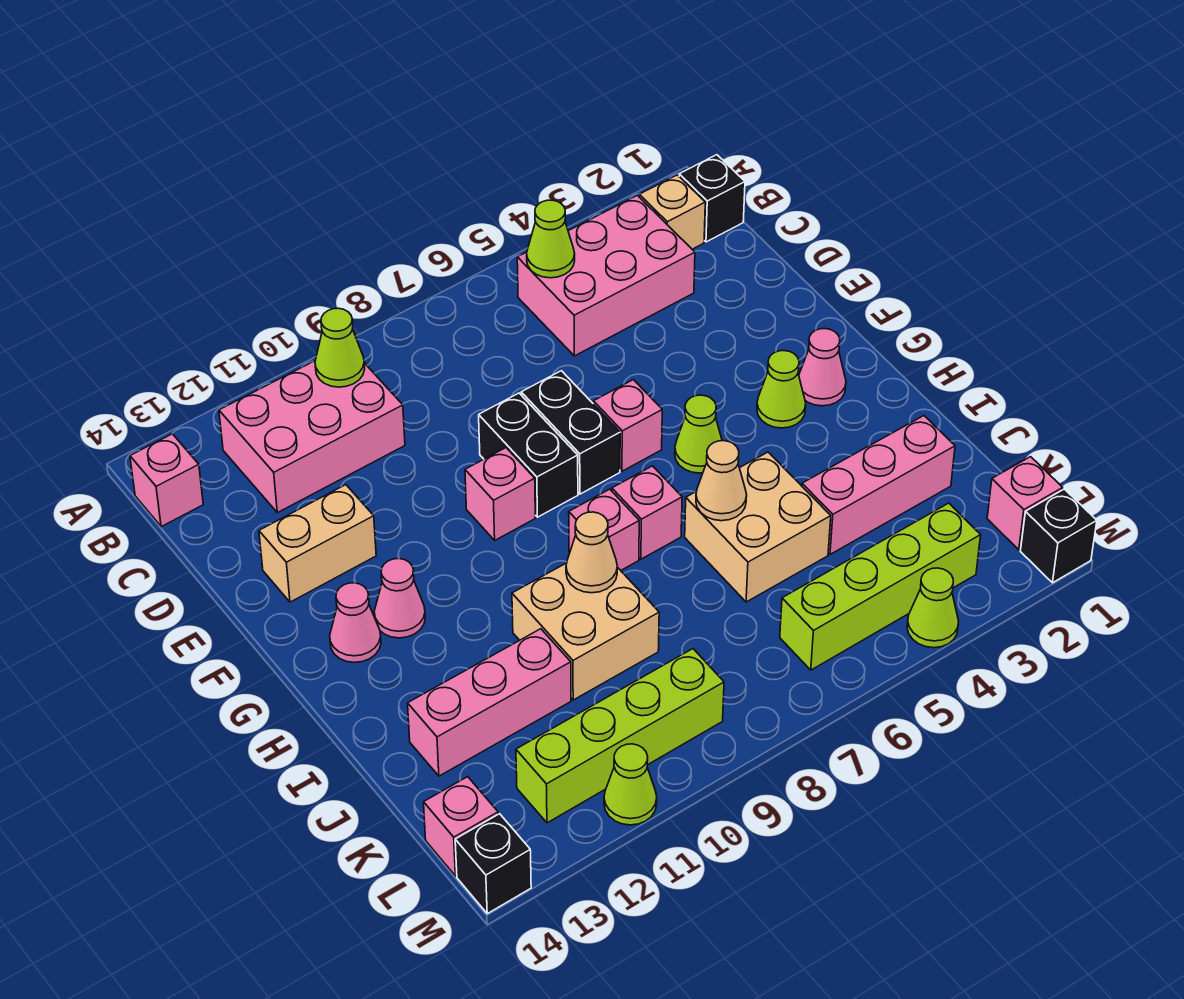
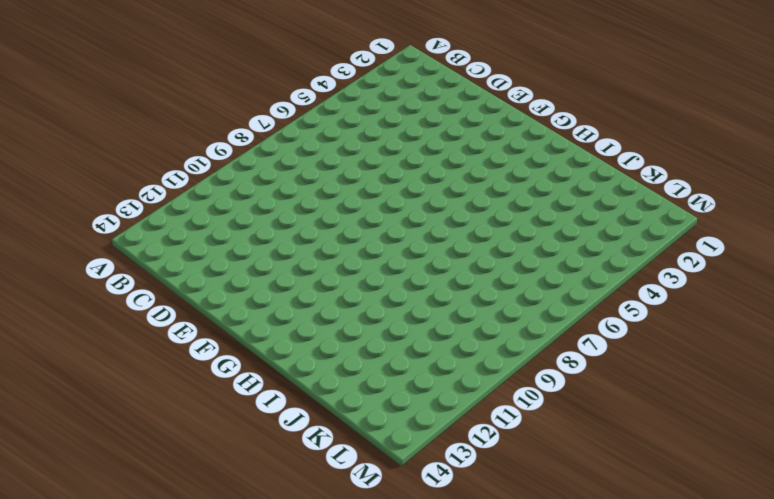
none -> black brick B1 level 1
none -> tan brick B2 level 1
none -> pink brick B3:C5 level 1
none -> pink brick B10:C12 level 1

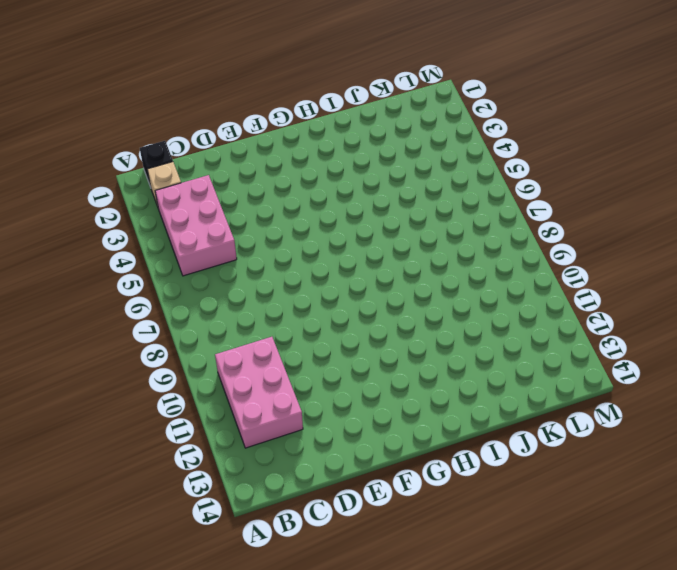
none -> pink brick B14 level 1
none -> black brick E7:F7 level 1
none -> black brick E8:F8 level 1
none -> tan brick E12:E13 level 1

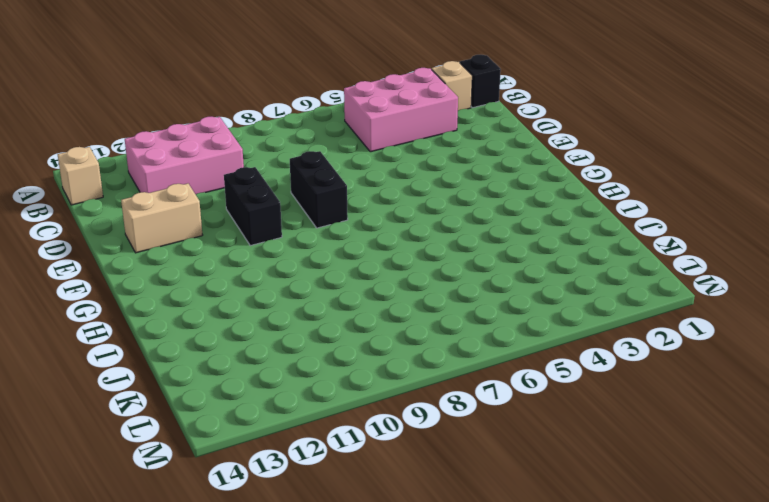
tan brick B14 level 1 -> pink brick B14 level 1
black brick E10:F10 level 1 -> black brick E7:F7 level 1
none -> pink brick F6 level 1
none -> pink brick F9 level 1
none -> pink cone G2 level 1
none -> lime cone G3 level 1

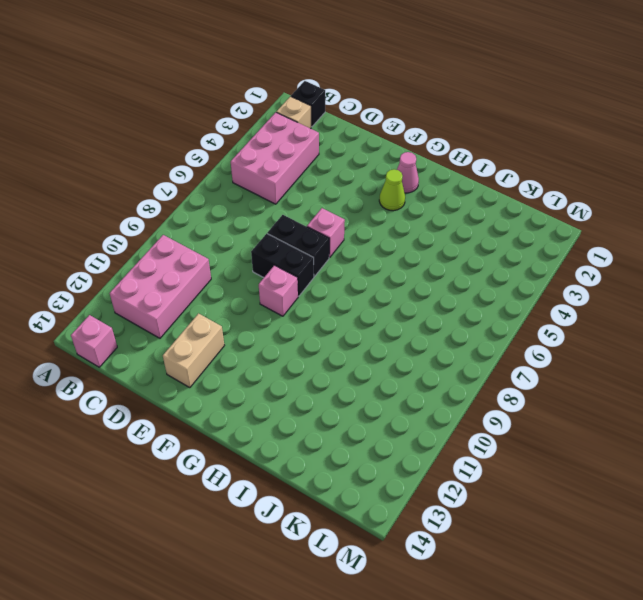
none -> lime cone G5 level 1
none -> pink cone G12 level 1
none -> pink cone G13 level 1
none -> pink brick H7 level 1

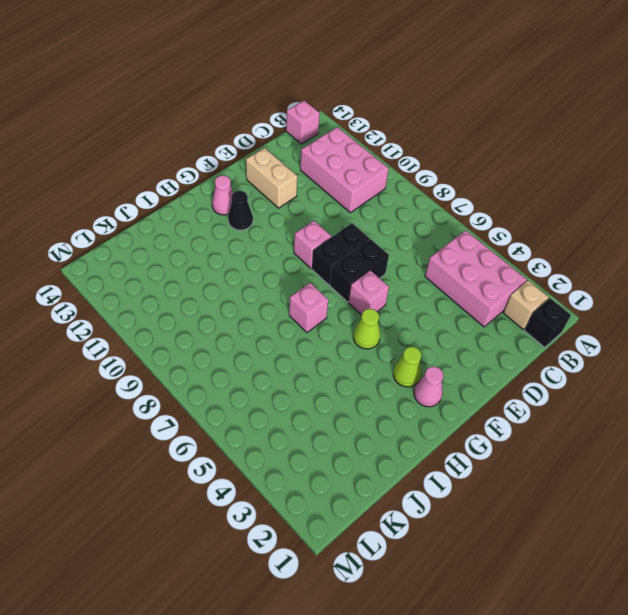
black cone G12 level 1 -> pink cone G12 level 1
none -> pink brick H8 level 1
none -> tan brick I5:J6 level 1
none -> tan brick I9:J10 level 1
none -> pink brick J2:J4 level 1

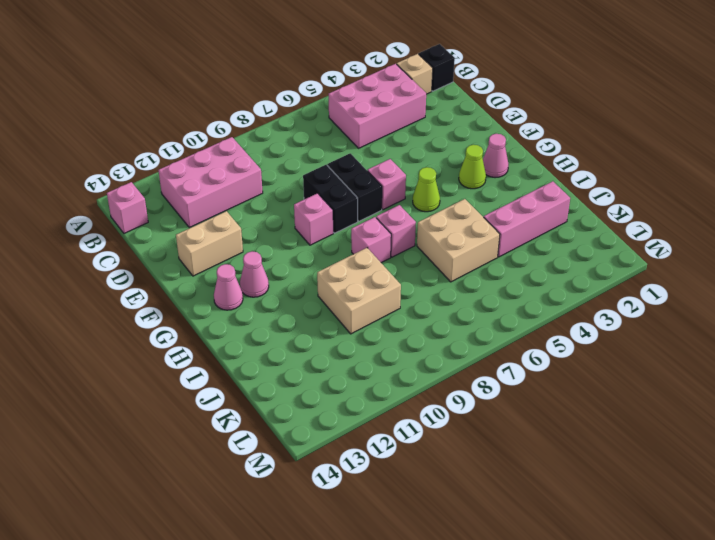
none -> pink brick J11:J13 level 1
none -> pink brick L1 level 1
none -> lime brick L3:L6 level 1
none -> lime brick L9:L12 level 1

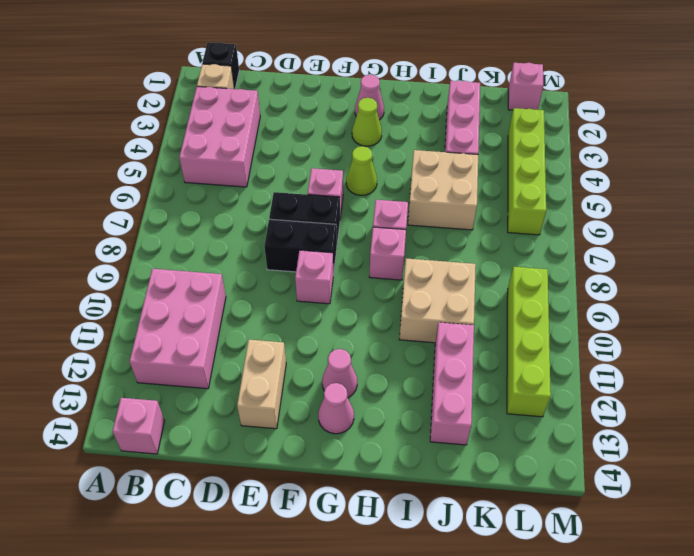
none -> pink brick L14 level 1
none -> black brick M1 level 1
none -> lime cone M4 level 1
none -> lime cone M11 level 1

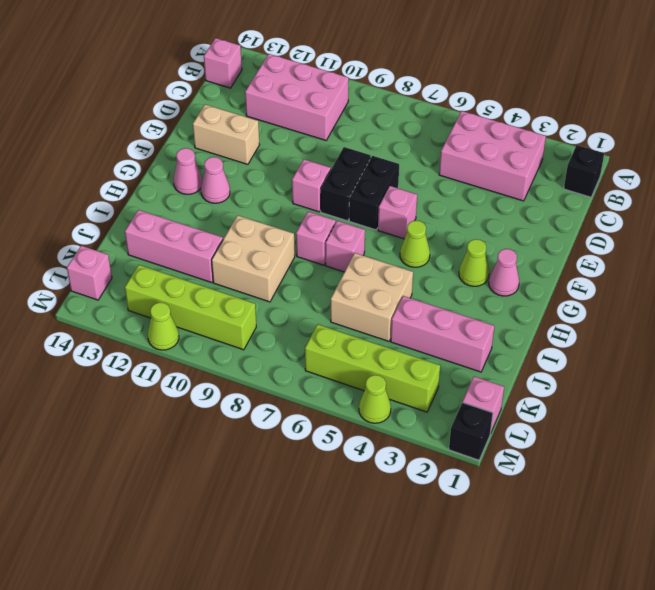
none -> tan brick B2 level 1
none -> black brick M14 level 1
none -> lime cone B5 level 2
none -> lime cone B10 level 2

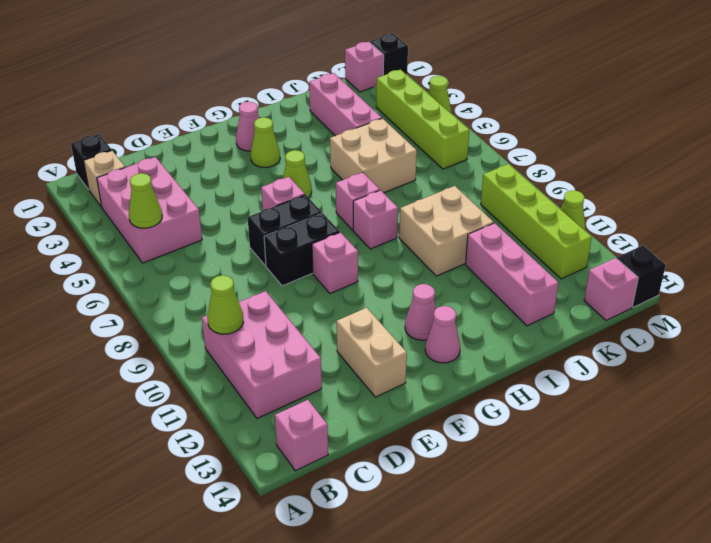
none -> tan cone I6 level 2
none -> tan cone I9 level 2

